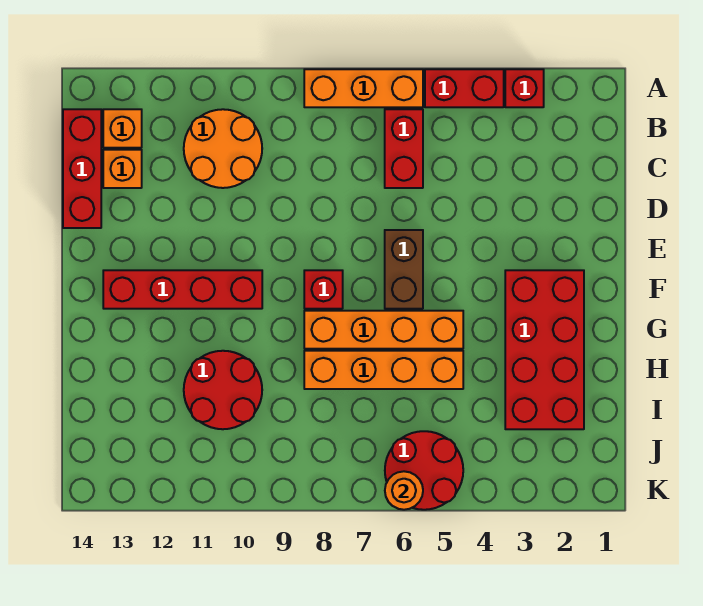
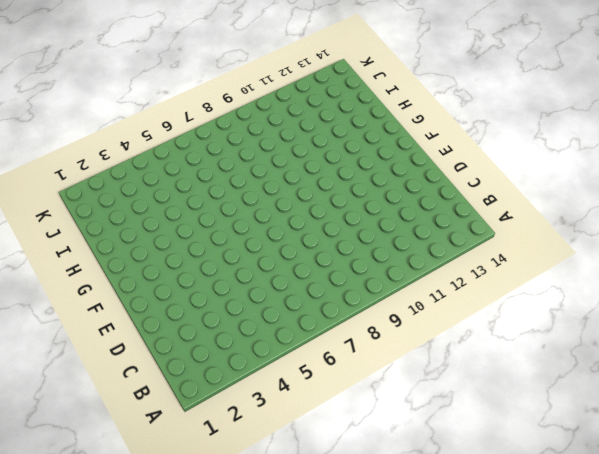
none -> red brick A3 level 1
none -> red brick A4:A5 level 1
none -> orange brick A6:A8 level 1

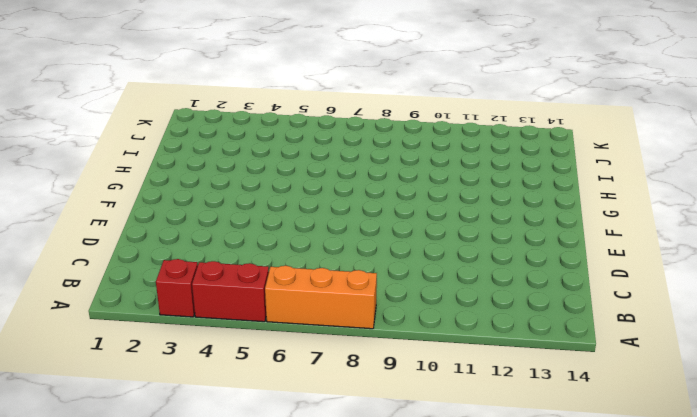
none -> red brick B6:C6 level 1
none -> orange round brick B10:C11 level 1
none -> orange brick B13 level 1

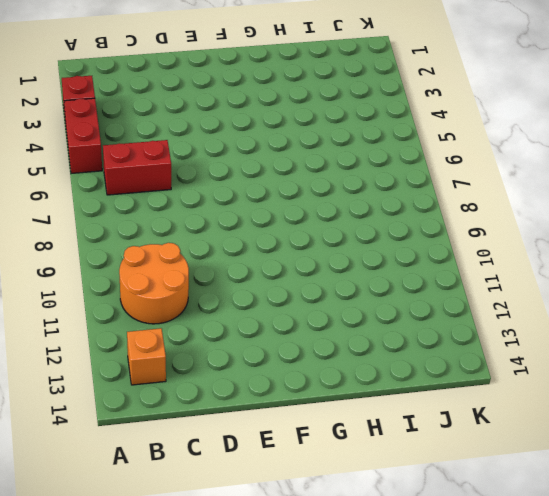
none -> orange brick A6:A8 level 1
none -> red brick B14:D14 level 1
none -> orange brick C13 level 1

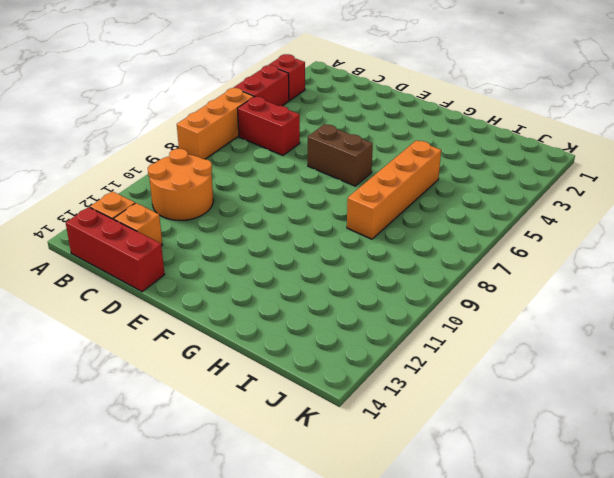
none -> red brick F2:I3 level 1
none -> red brick F8 level 1
none -> red brick F10:F13 level 1

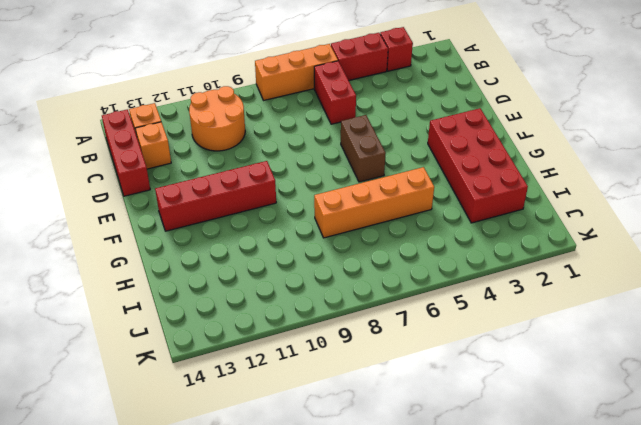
none -> red brick F8 level 1
none -> orange brick G5:G8 level 1
none -> red round brick H10:I11 level 1

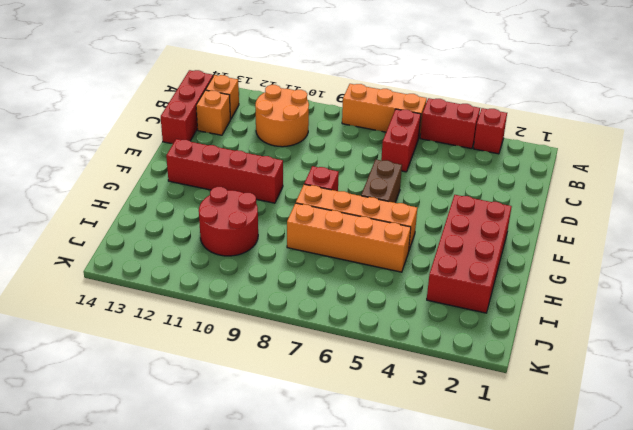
none -> red round brick J5:K6 level 1
none -> orange round brick K6 level 2

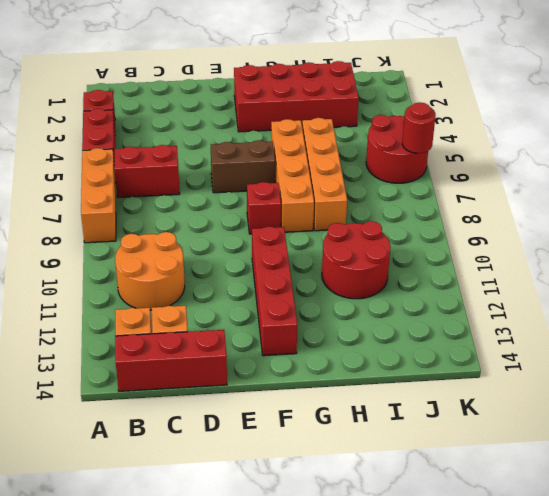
red round brick K6 level 2 -> orange round brick K6 level 2

